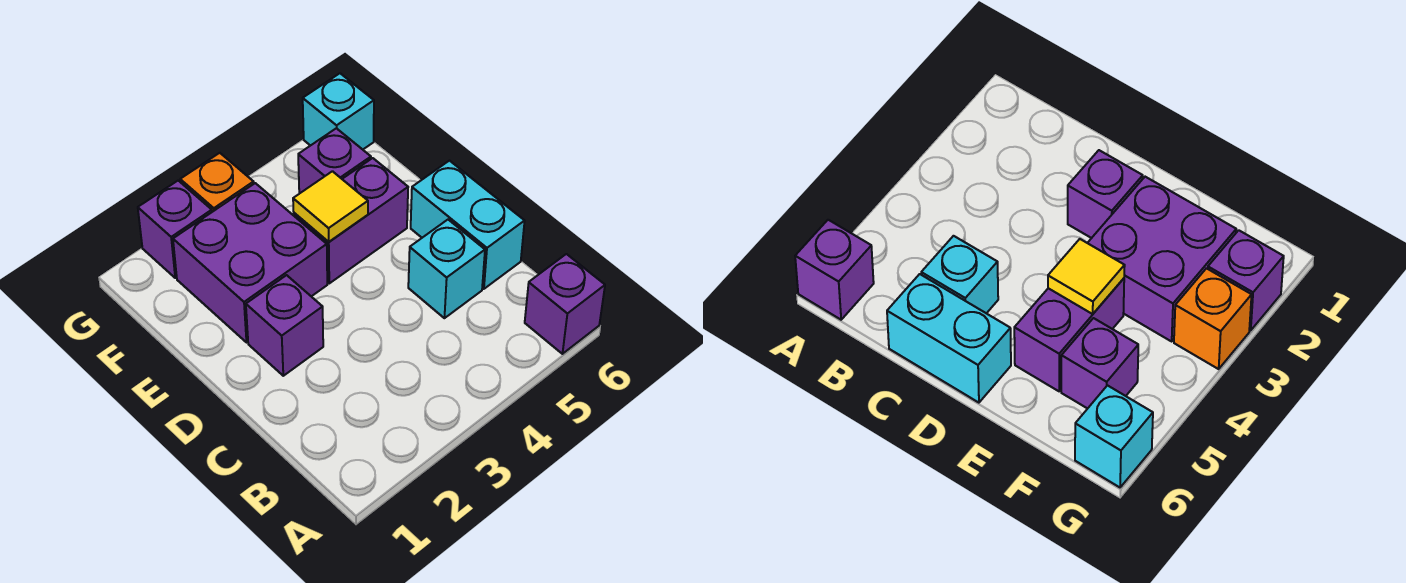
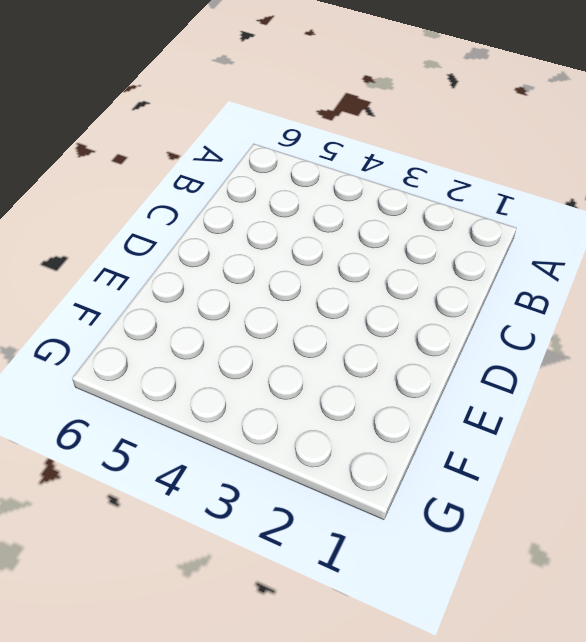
none -> purple brick A6 level 1
none -> cyan brick C5 level 1

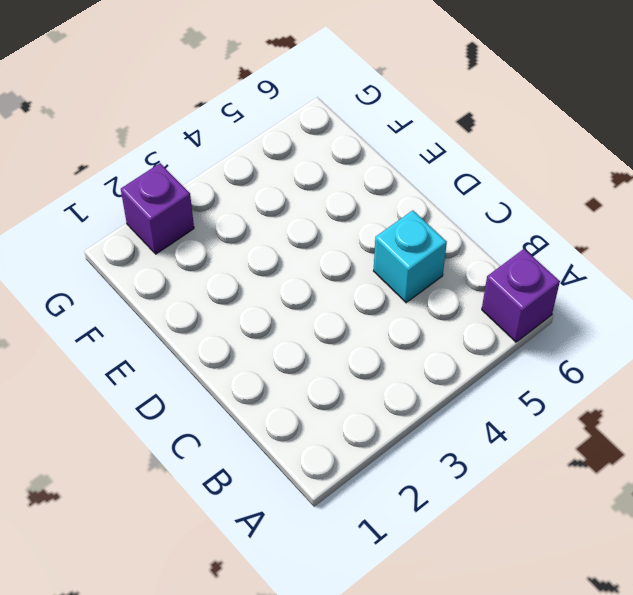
none -> cyan brick C6:D6 level 1
none -> purple brick D2 level 1

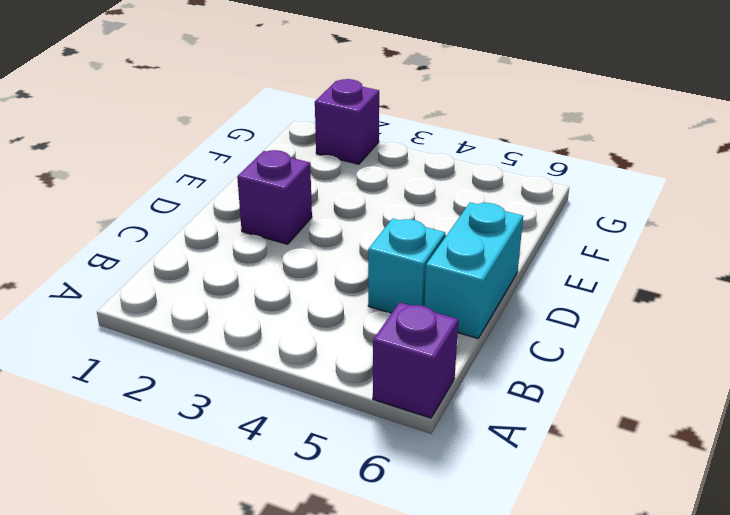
none -> purple brick E2:F3 level 1
none -> purple brick E4:E5 level 1

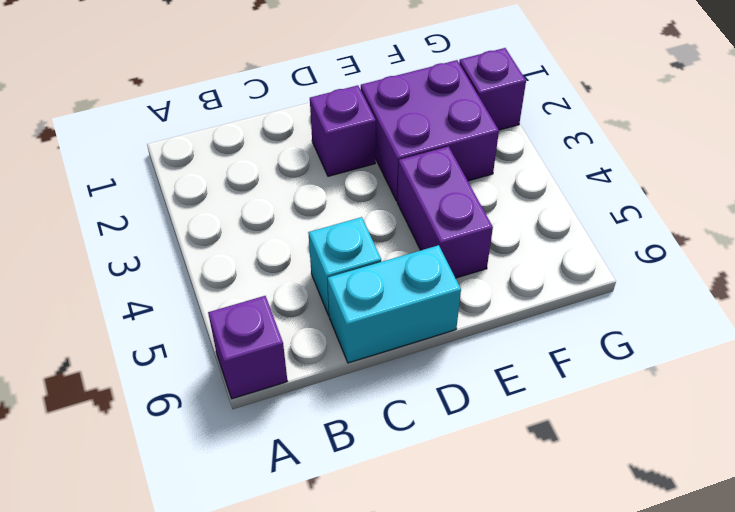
none -> purple brick F5 level 1
none -> orange brick G3 level 1

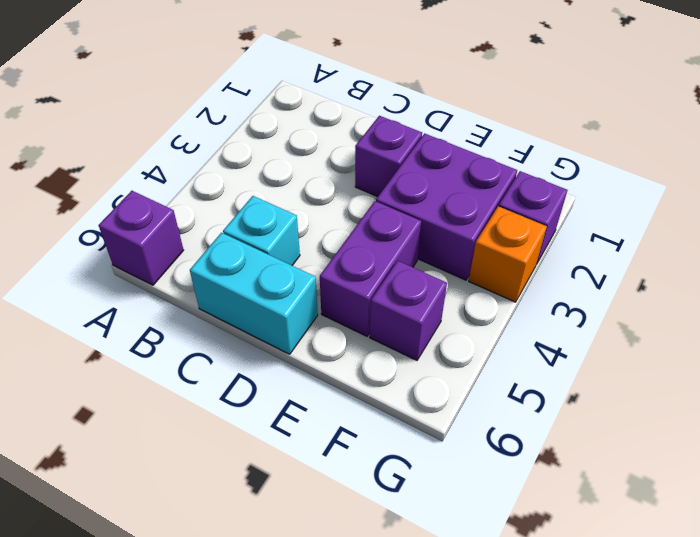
none -> cyan brick G6 level 1
none -> yellow tile E4 level 2

